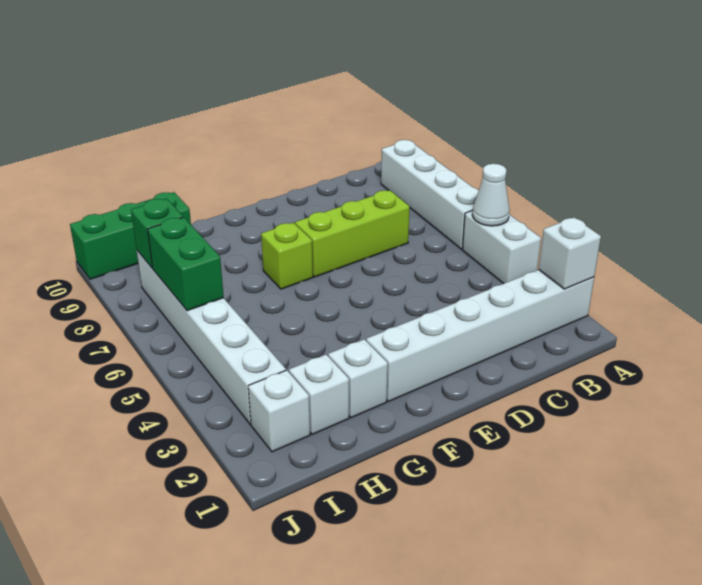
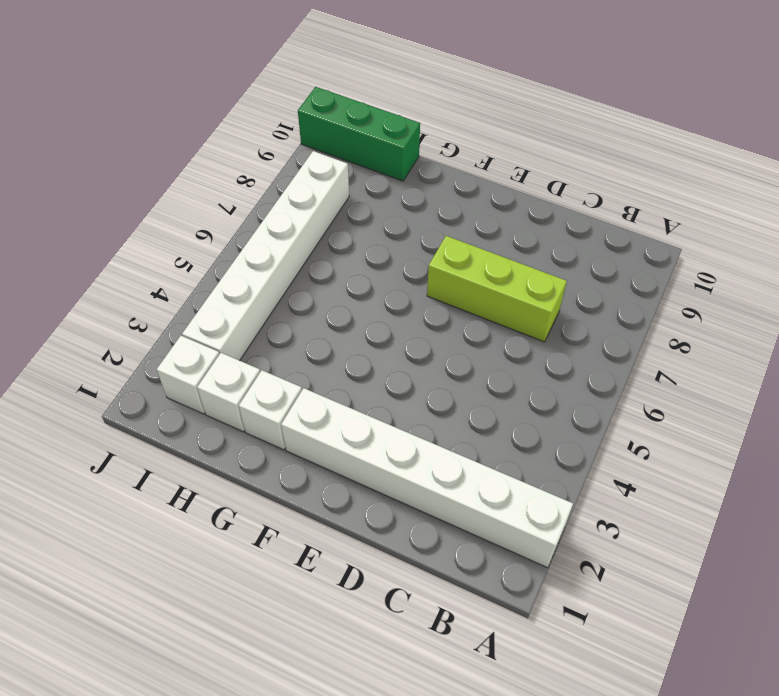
none -> white brick A4:A5 level 1
none -> white brick A6:A9 level 1
none -> lime brick F7 level 1

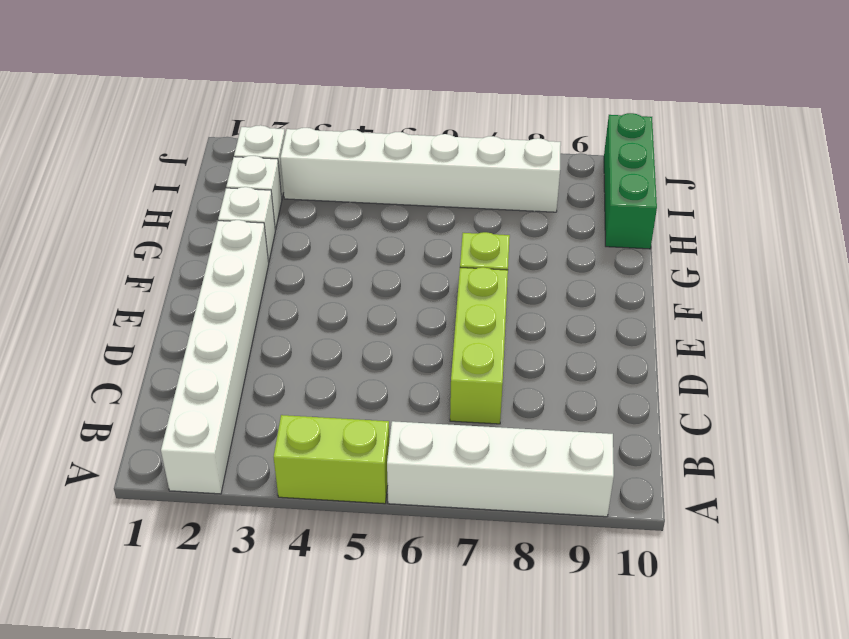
lime brick A4:A5 level 1 -> white brick A4:A5 level 1
none -> white brick A2 level 2
none -> white cone A5 level 2
none -> green brick I6:I7 level 2

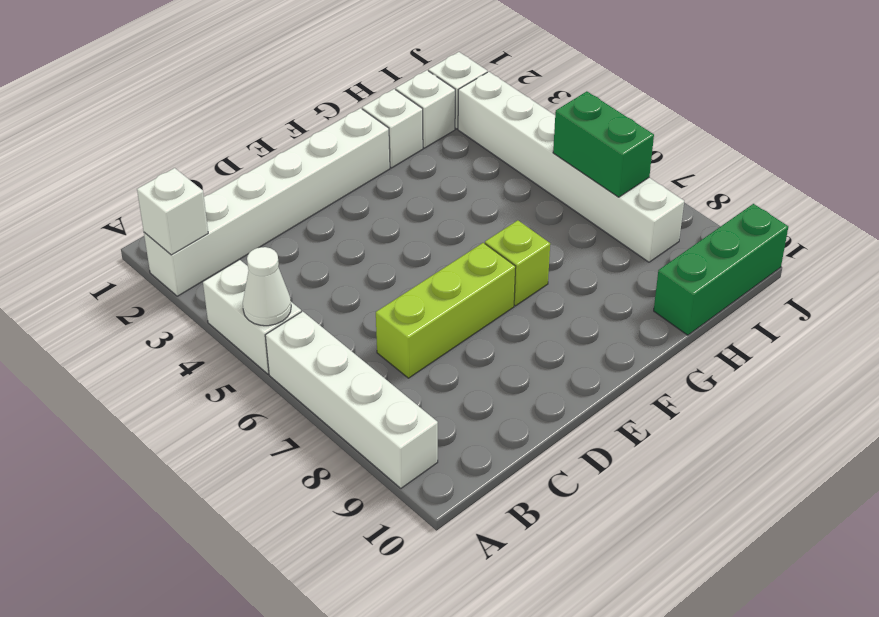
none -> green brick I8 level 2

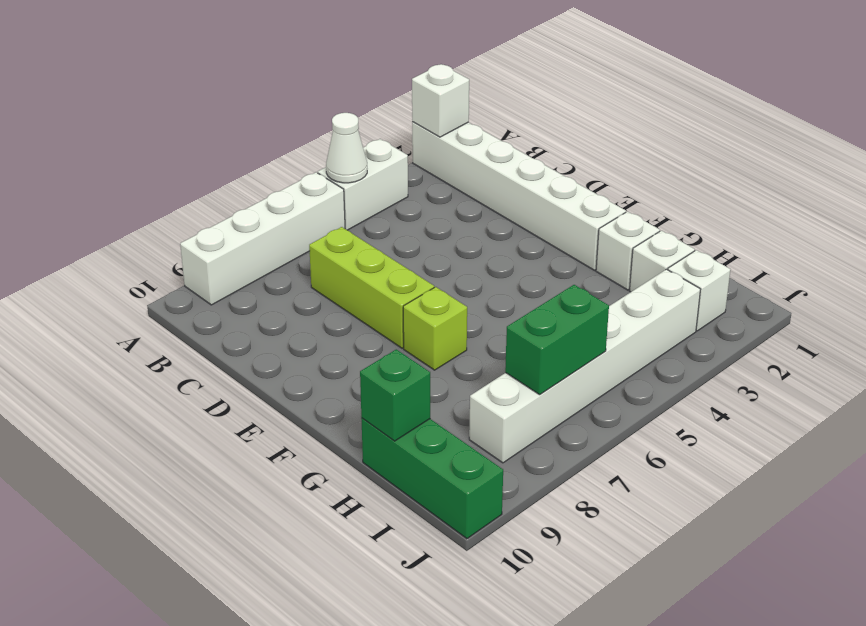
green brick H10 level 2 -> green brick I8 level 2

